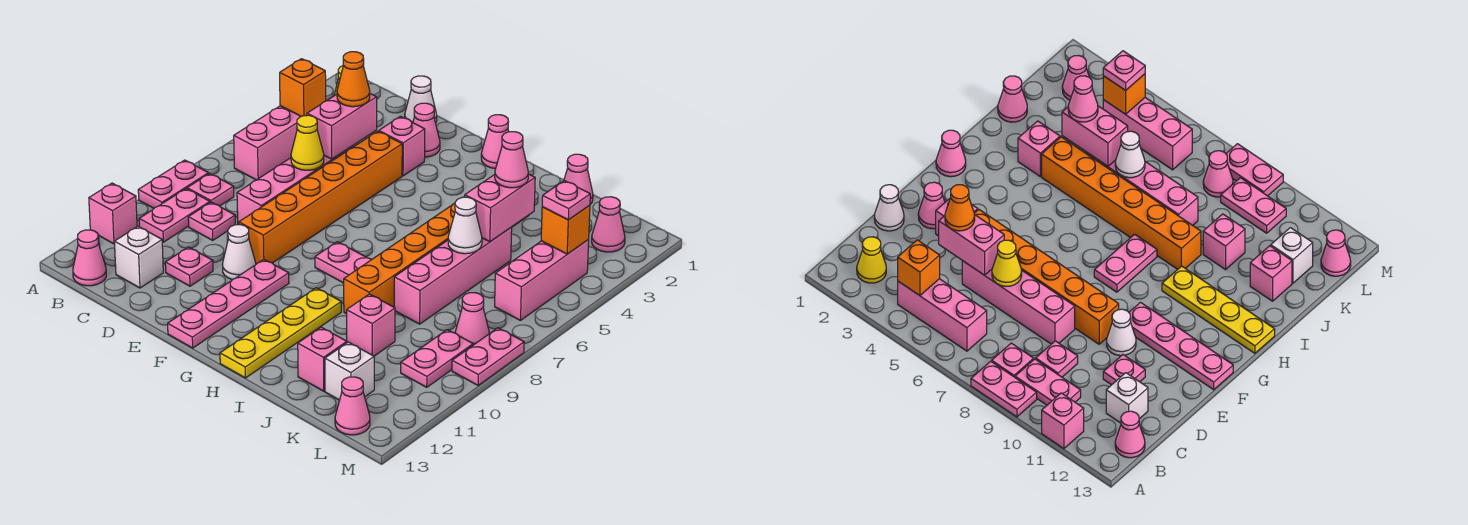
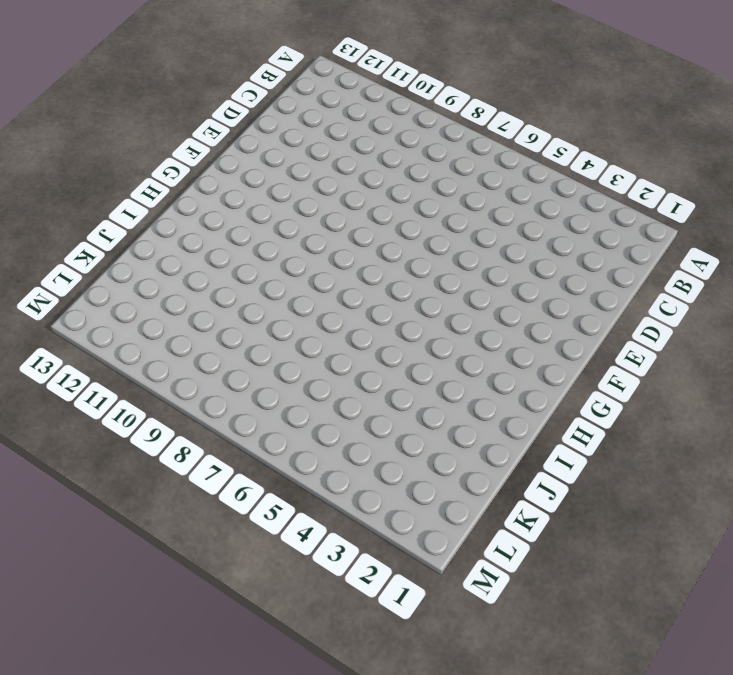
none -> pink plate A8:A9 level 1
none -> pink brick A11 level 1
none -> yellow cone B2 level 1
none -> pink brick B4:B6 level 1

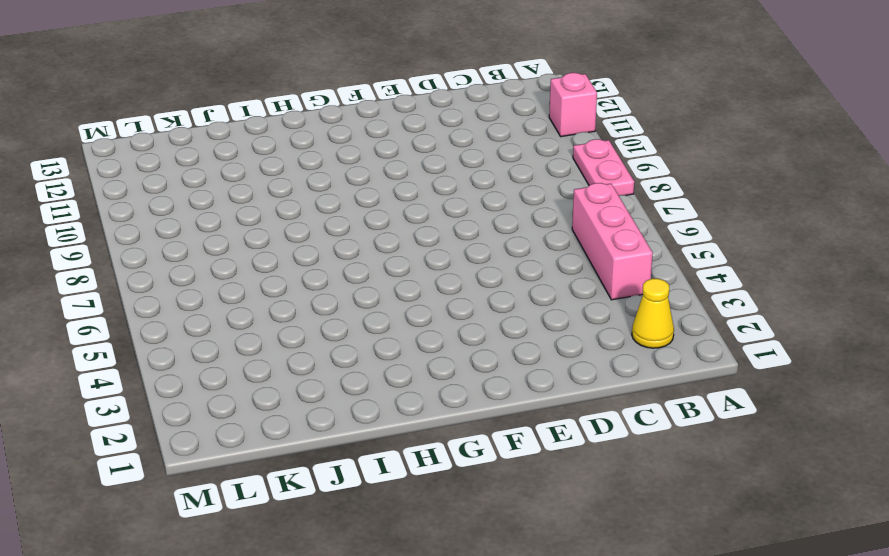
none -> pink plate B8 level 1
none -> pink plate B9:B10 level 1
none -> pink cone B13 level 1
none -> pink plate C9 level 1

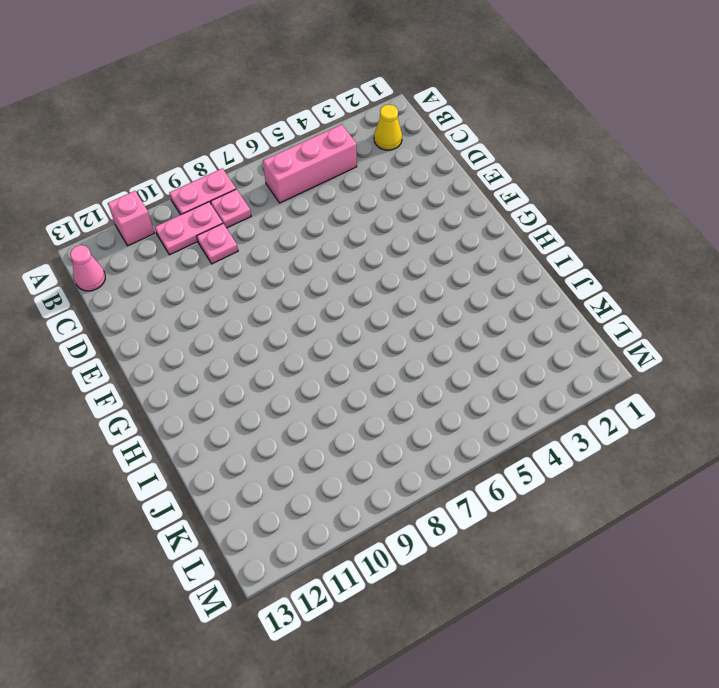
none -> white brick C12 level 1
none -> white cone D1 level 1
none -> pink brick D5:D8 level 1
none -> pink plate D11 level 1

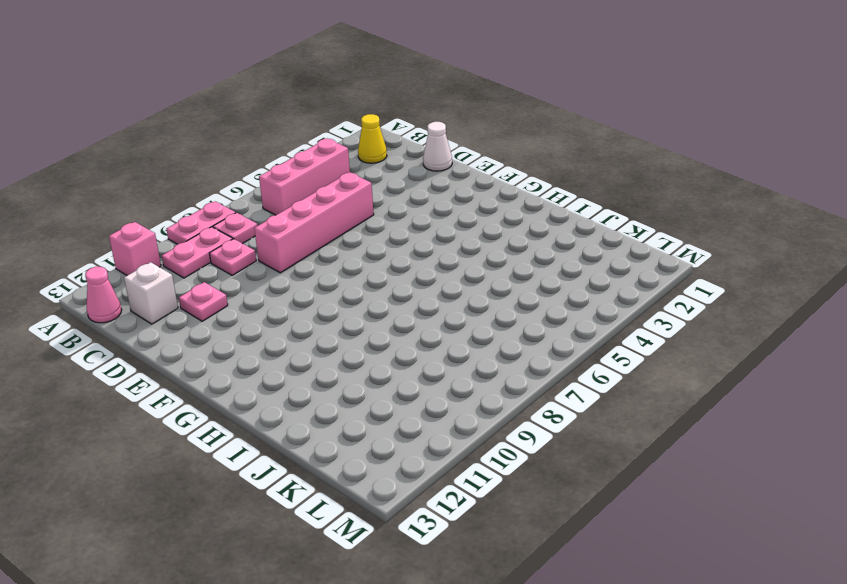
none -> pink cone E2 level 1
none -> pink brick E3 level 1
none -> orange brick E4:E9 level 1
none -> white cone E10 level 1

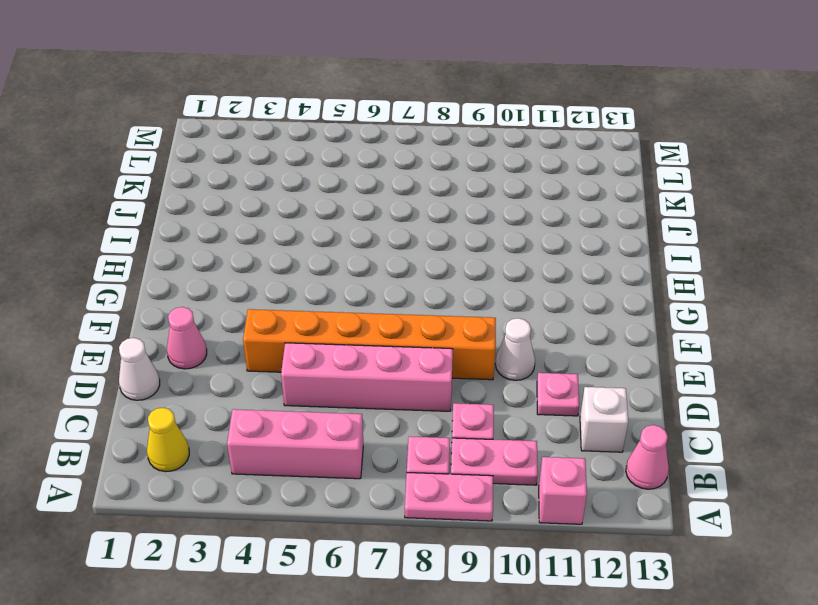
none -> pink brick E3 level 1
none -> pink plate F10:F13 level 1
none -> pink cone G1 level 1
none -> pink plate G8:H8 level 1

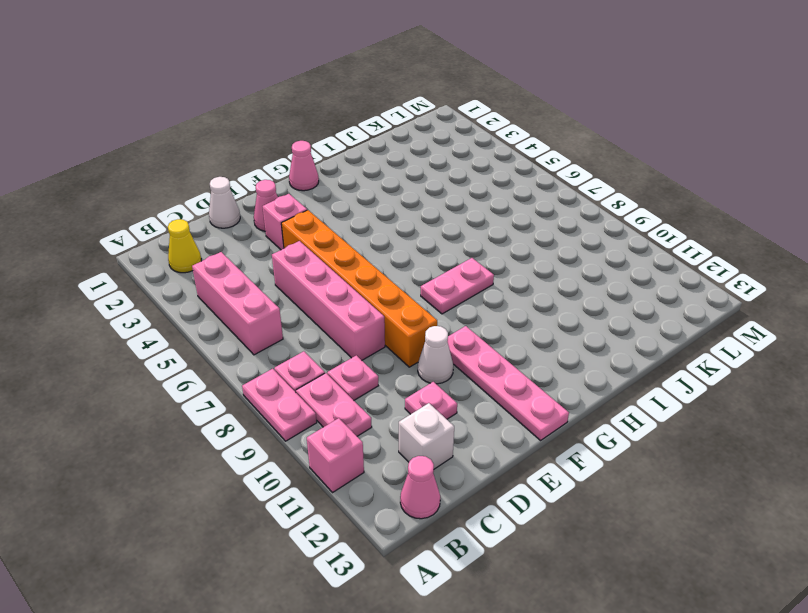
none -> yellow plate H10:H13 level 1
none -> pink brick I3 level 1
none -> orange brick I4:I9 level 1
none -> pink cone J1 level 1

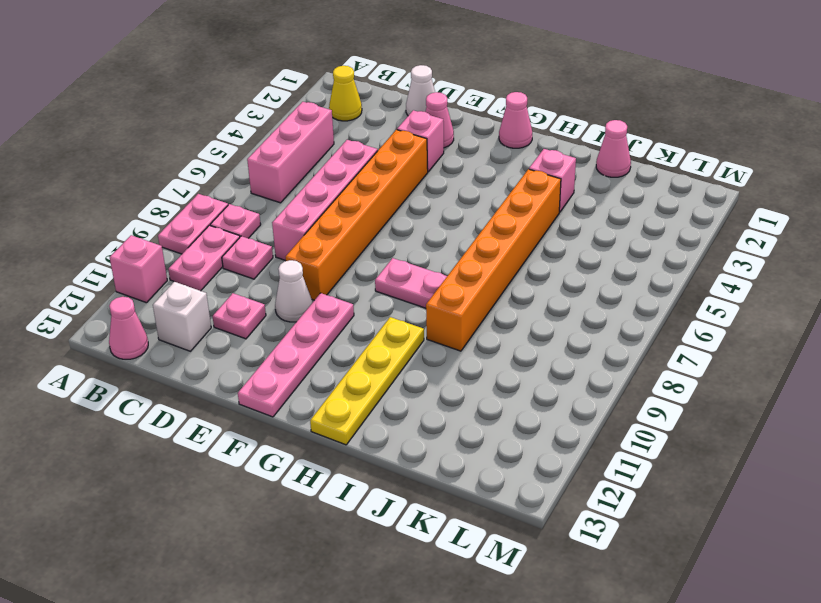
none -> pink brick J5:J8 level 1
none -> pink brick J10 level 1
none -> pink brick J12 level 1
none -> white brick K12 level 1

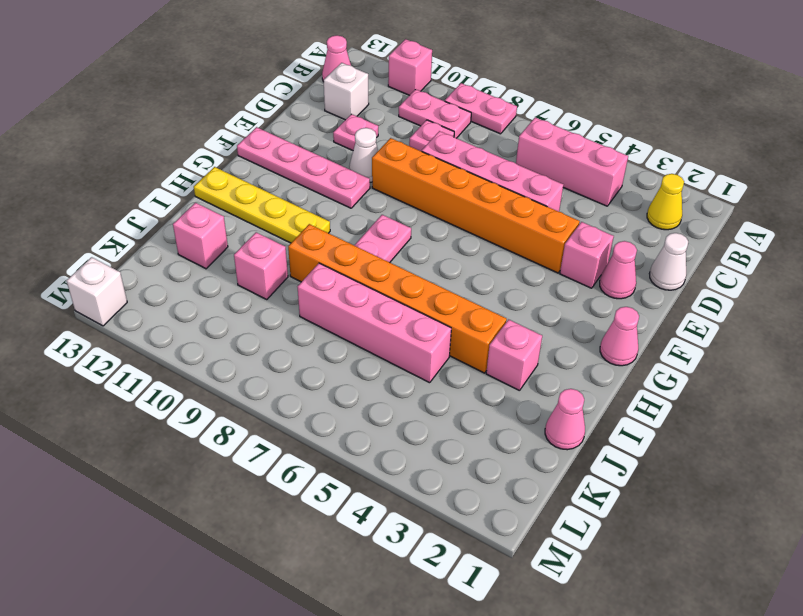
white brick M13 level 1 -> white brick K12 level 1
none -> pink plate B8 level 1
none -> pink cone L2 level 1
none -> pink brick L4:L6 level 1
none -> pink cone L8 level 1

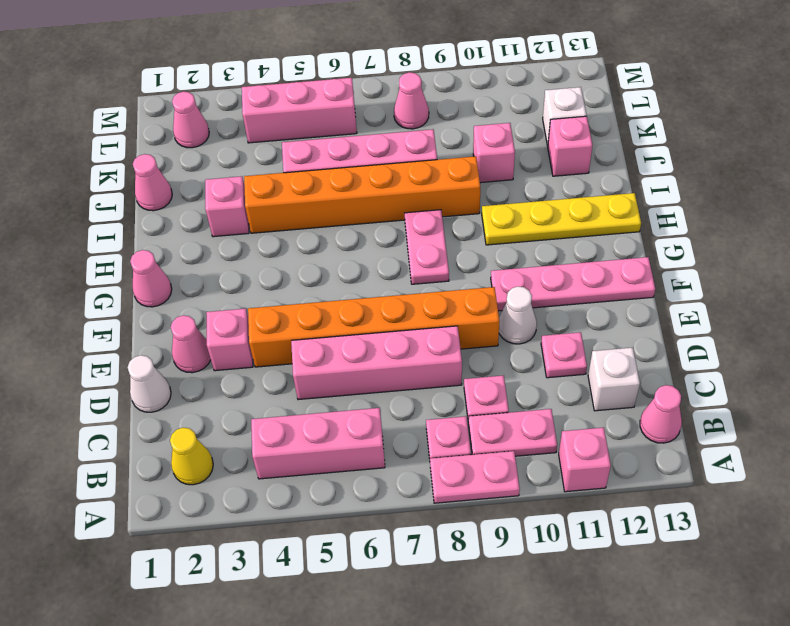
none -> pink plate L9:L10 level 1
none -> pink cone L13 level 1
none -> pink plate M8:M9 level 1
none -> orange brick B4 level 2

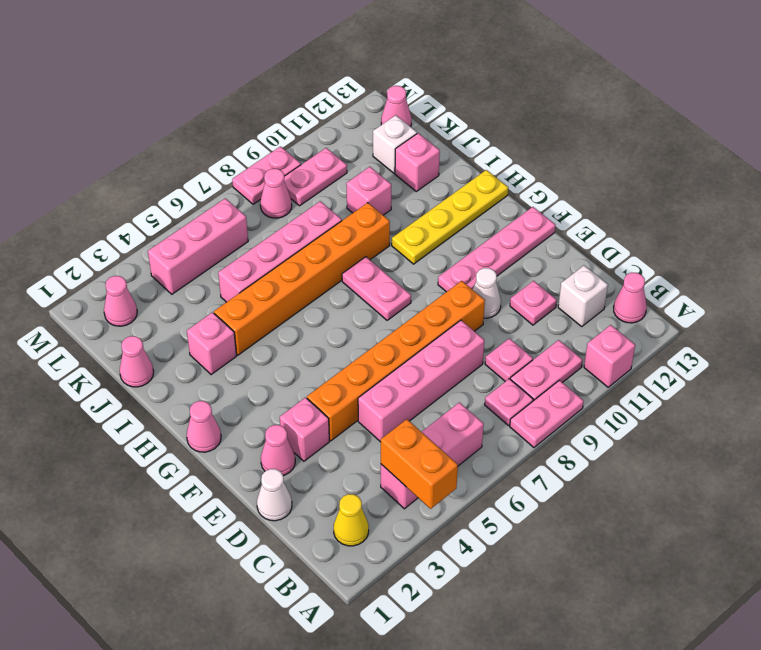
orange brick A4:B4 level 2 -> orange brick B4 level 2
none -> pink brick D4:D5 level 2
none -> yellow cone D6 level 2
none -> pink brick J4:J5 level 2
none -> white cone J6 level 2

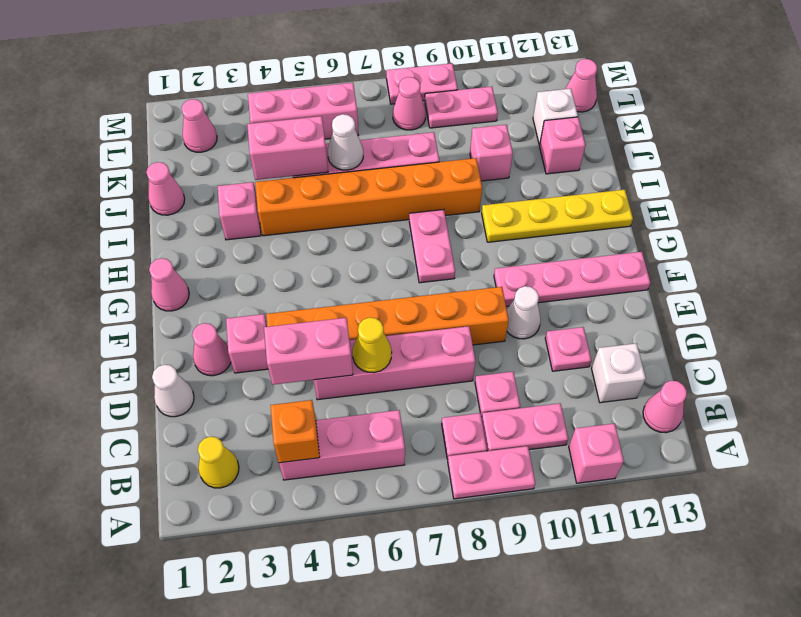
none -> orange brick L4 level 2
none -> orange cone D4 level 3
none -> pink cone J4 level 3
none -> pink plate L4 level 3

